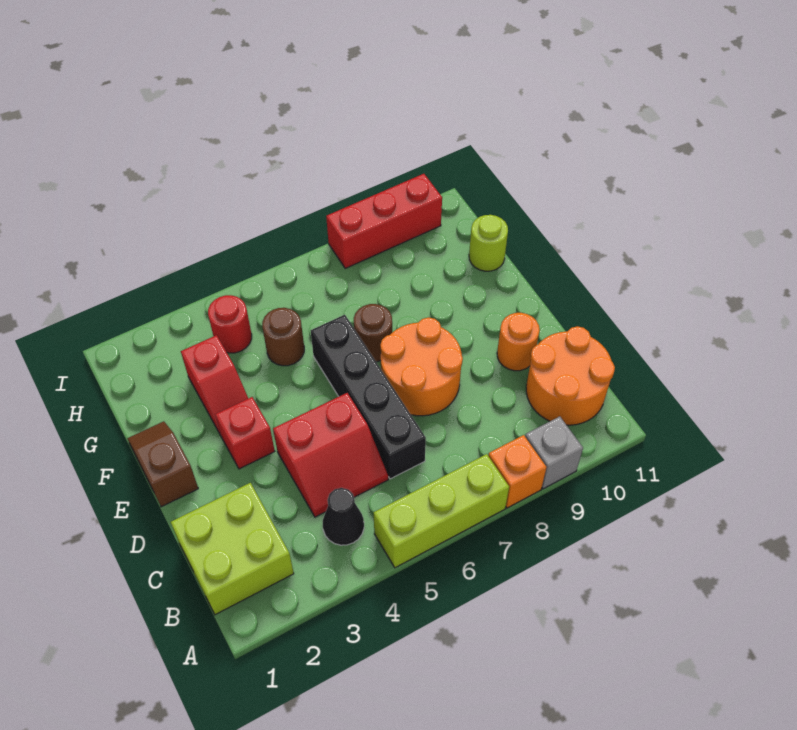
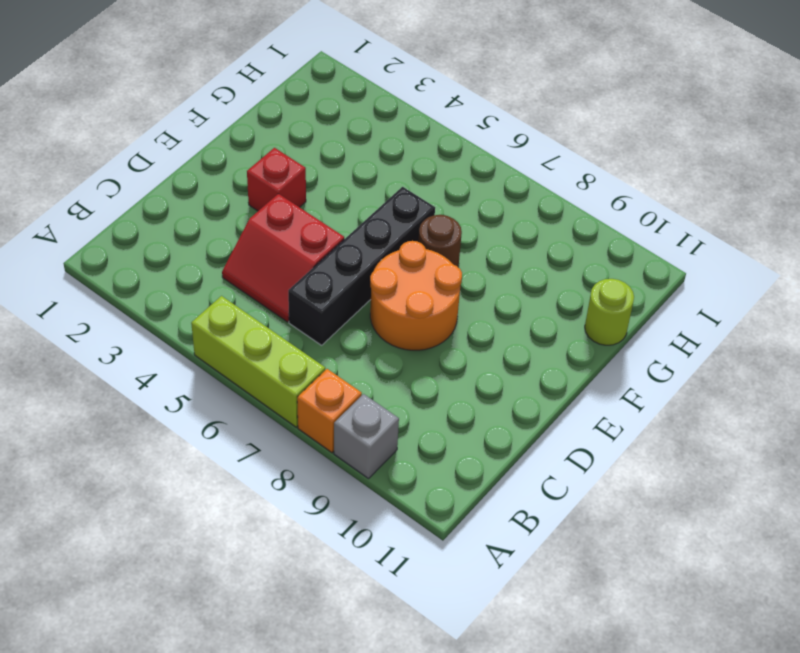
none -> lime brick B1:C2 level 1
none -> black cone B4 level 1
none -> orange round brick B10:C11 level 1

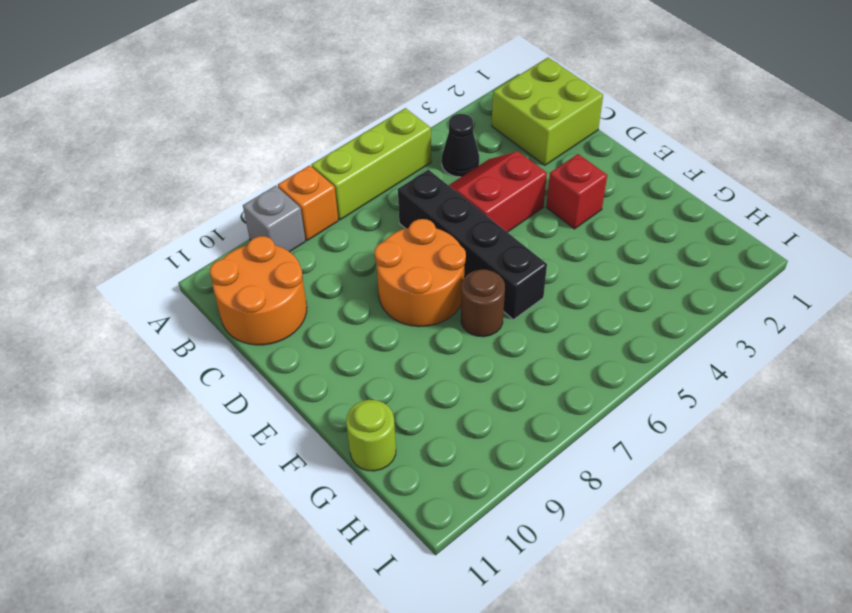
none -> orange round brick D10 level 1
none -> brown slope E1:F1 level 1 top E
none -> red slope F3:G3 level 1 top G

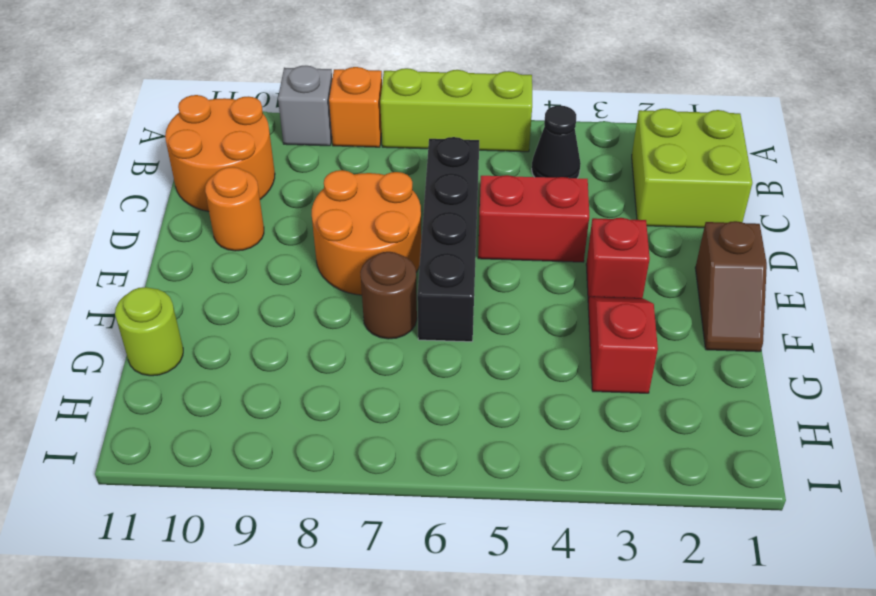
none -> brown round brick G5 level 1
none -> red round brick H4 level 1
none -> red brick I8:I10 level 1

